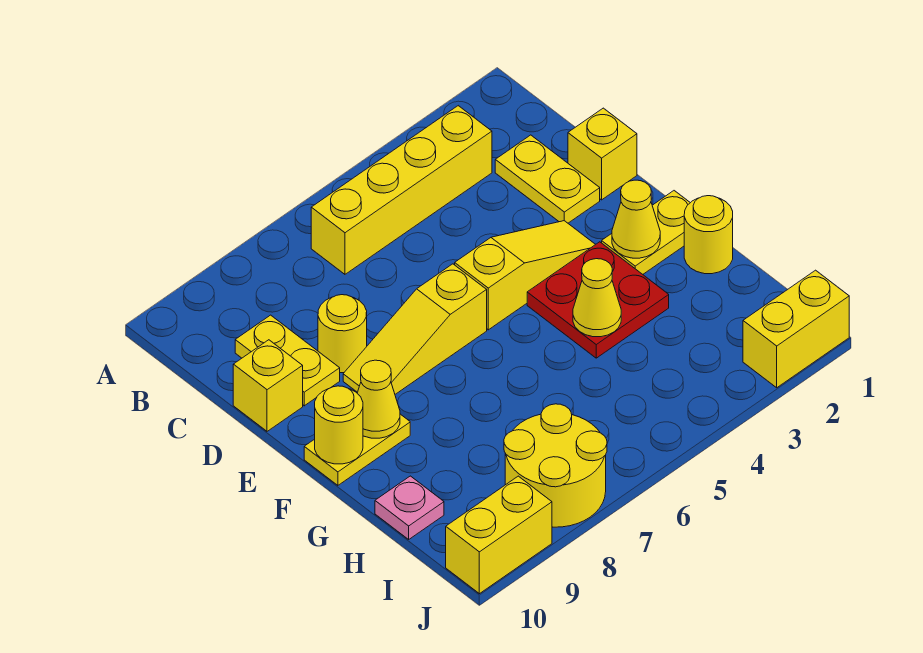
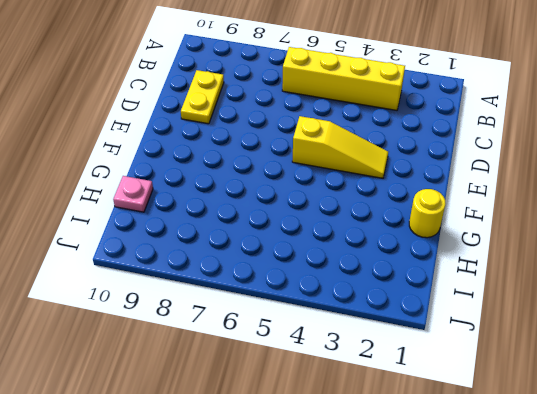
none -> yellow plate C2:D2 level 1
none -> yellow brick D1 level 1
none -> yellow round brick D8 level 1

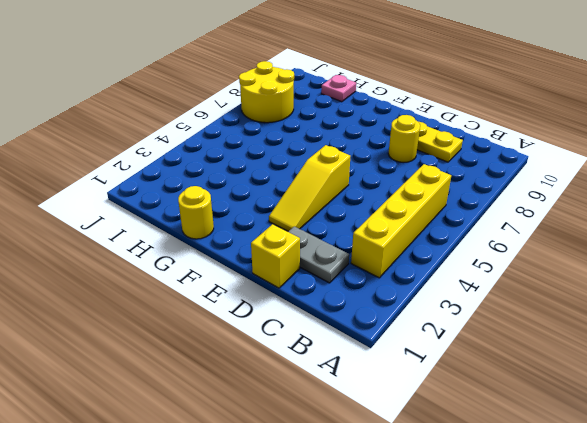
grey plate C2:D2 level 1 -> yellow plate C2:D2 level 1
none -> yellow brick D10 level 1
none -> yellow slope E6:E8 level 1 top 6
none -> yellow plate F1:F2 level 1

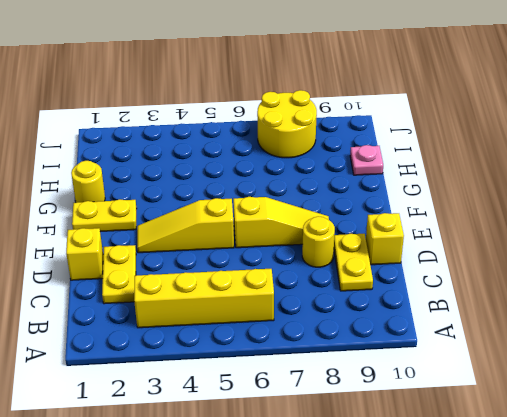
none -> red plate F3:G4 level 1
none -> yellow plate F9:F10 level 1
none -> yellow brick J1:J2 level 1

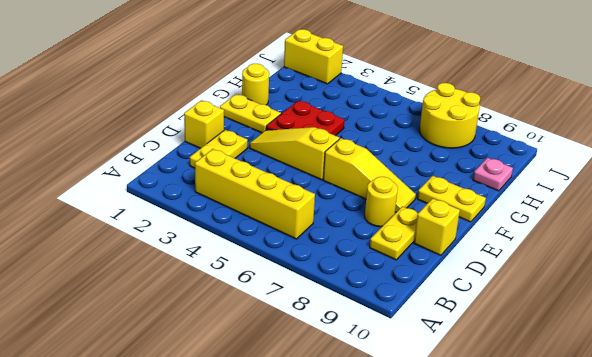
none -> yellow brick J9:J10 level 1
none -> yellow cone F2 level 2
none -> yellow cone F9 level 2

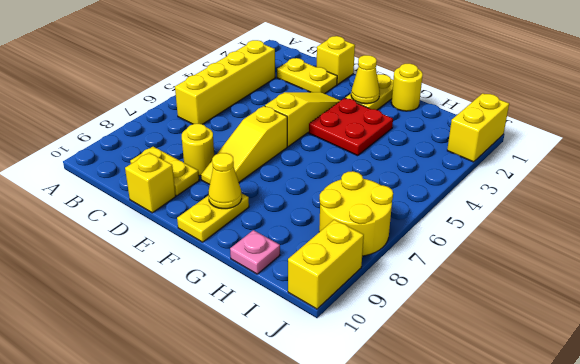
none -> yellow round brick F10 level 2
none -> yellow cone G4 level 2

